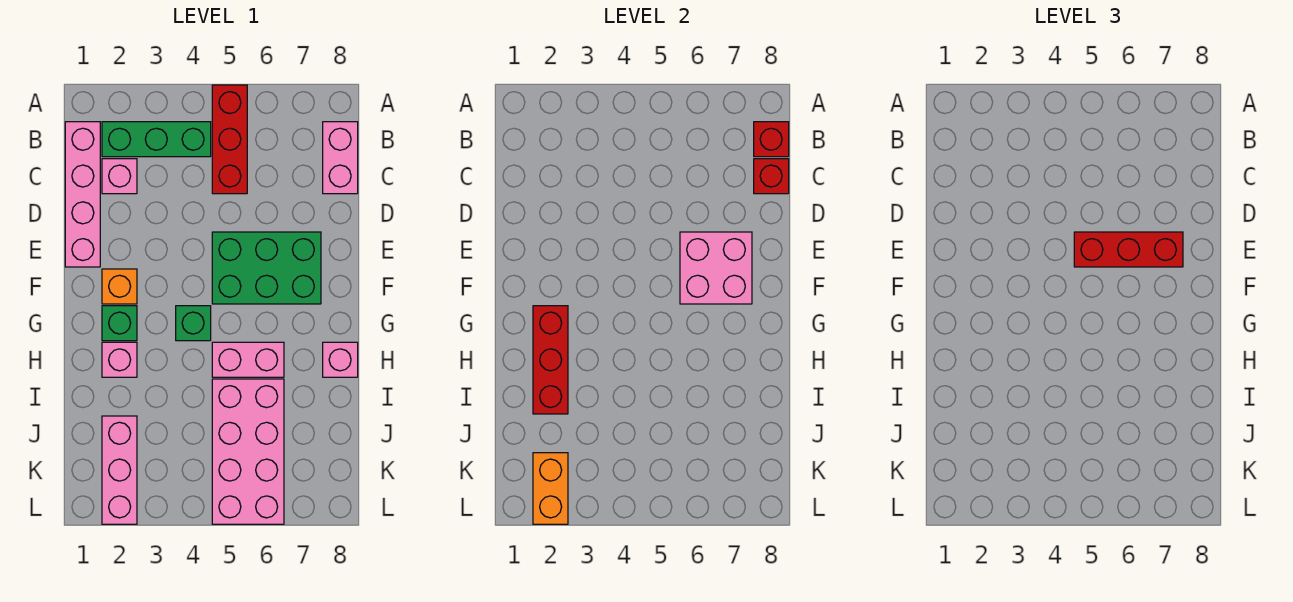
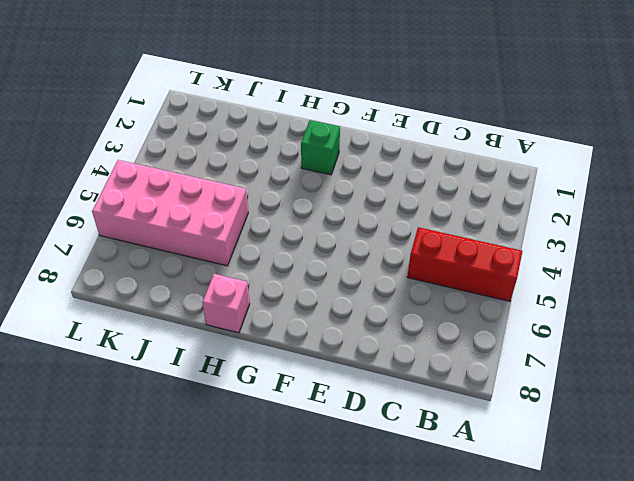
none -> pink brick B1:E1 level 1
none -> green brick B2:B4 level 1
none -> pink brick B8:C8 level 1

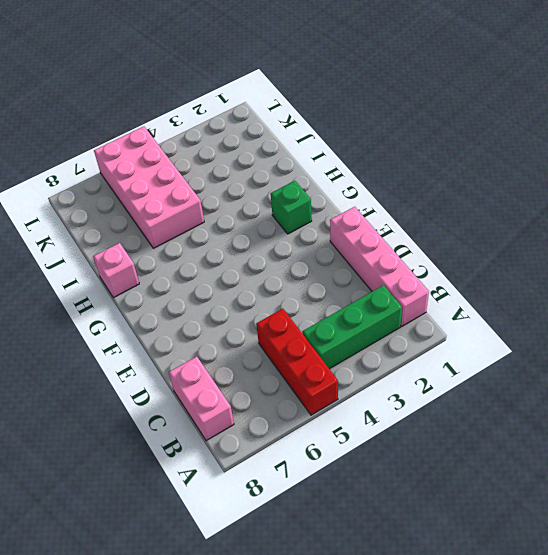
none -> pink brick C2 level 1
none -> green brick E5:F7 level 1
none -> orange brick F2 level 1

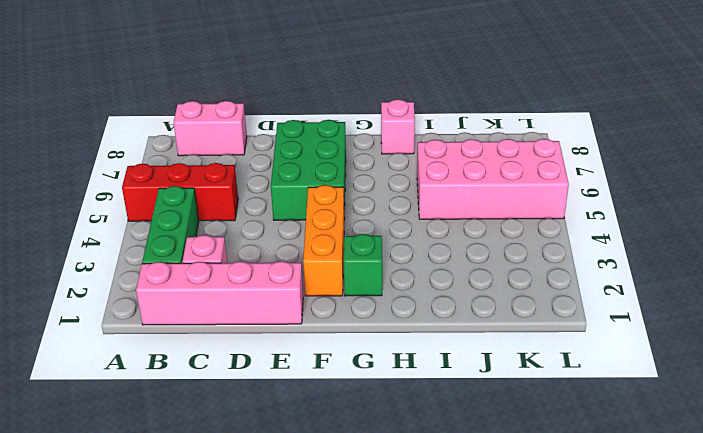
orange brick F2:F4 level 1 -> orange brick F2 level 1
none -> green brick G4 level 1
none -> pink brick H2 level 1
none -> pink brick H5:H6 level 1

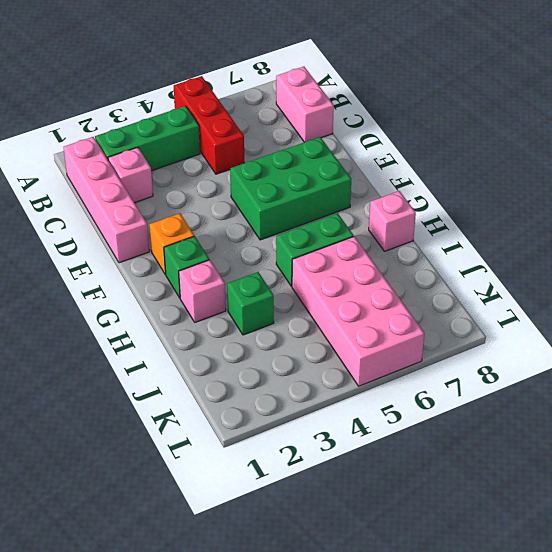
green brick H5:H6 level 1 -> pink brick H5:H6 level 1
green brick I3 level 1 -> green brick G4 level 1
none -> pink brick J2:L2 level 1
none -> red brick B8 level 2
none -> red brick C8 level 2

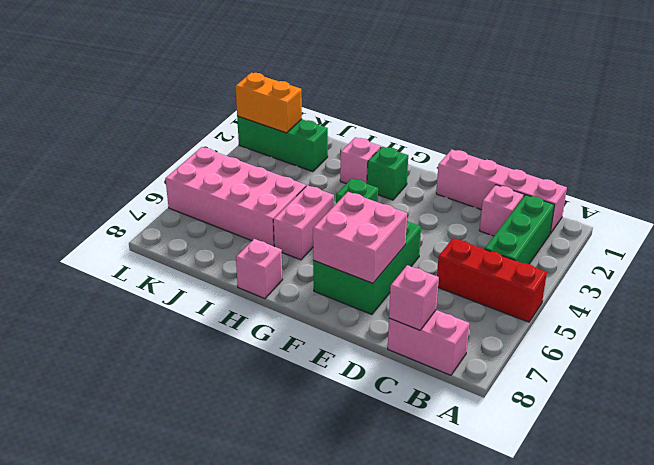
pink brick C8 level 2 -> red brick C8 level 2
green brick J2:L2 level 1 -> pink brick J2:L2 level 1
none -> orange brick F2 level 1
none -> red brick B8 level 2
none -> red brick G2:I2 level 2

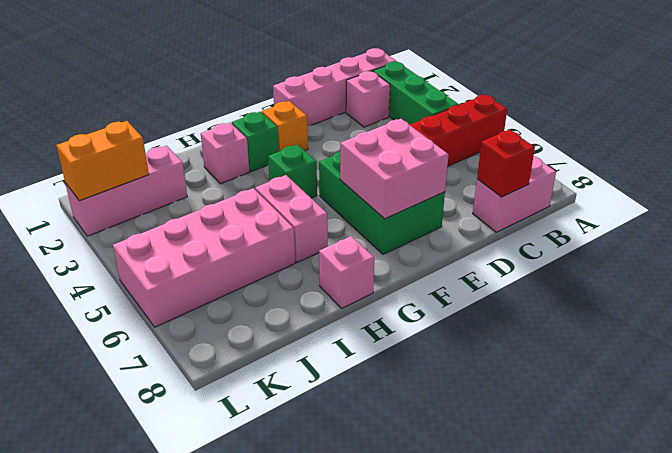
none -> red brick B8 level 2
none -> red brick G2:I2 level 2
none -> red brick E5:E7 level 3

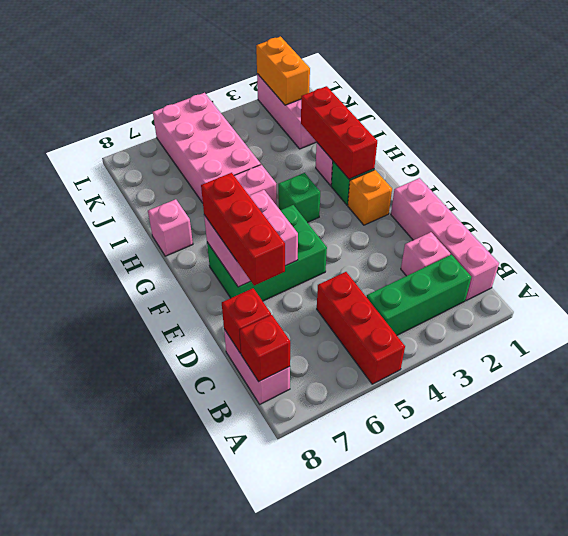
red brick D7:F7 level 3 -> red brick E5:E7 level 3

